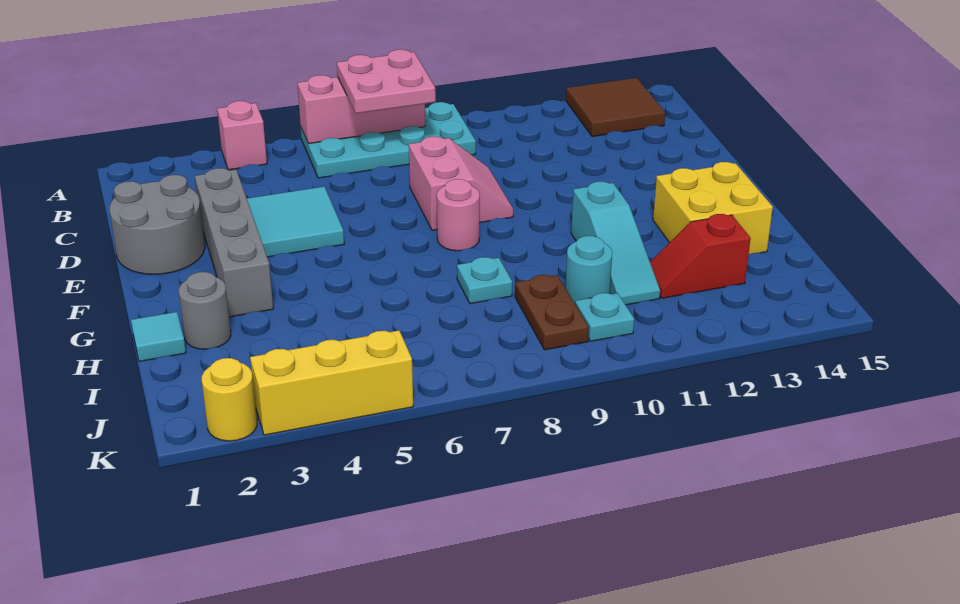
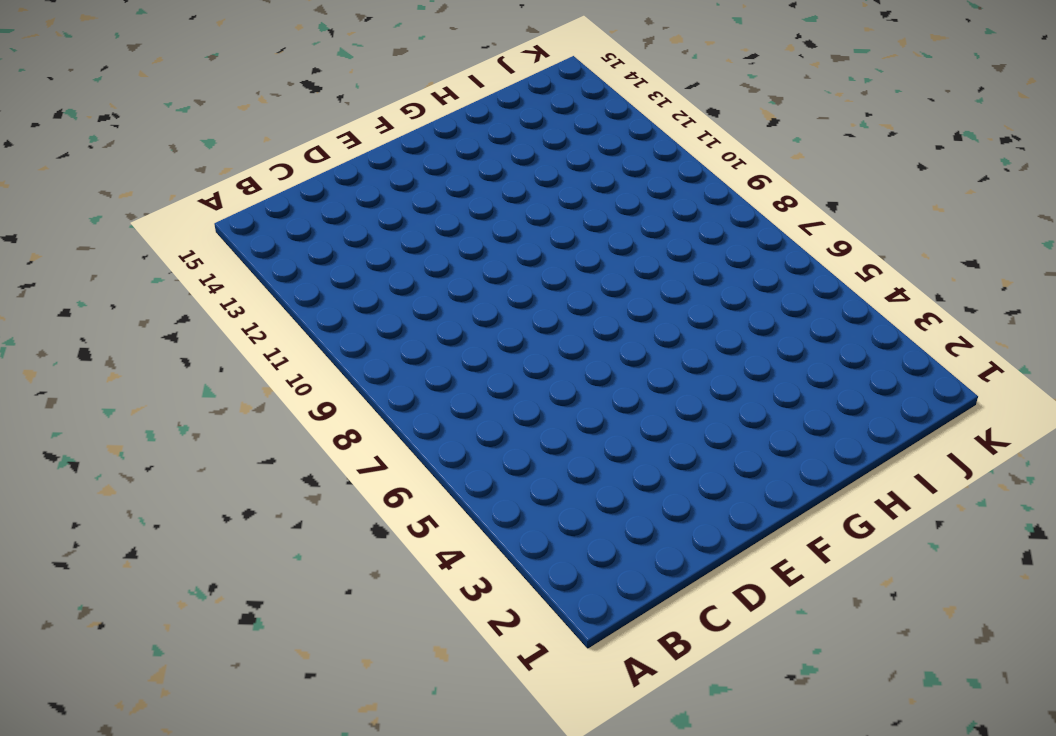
none -> pink brick A4 level 1
none -> cyan plate A6:B9 level 1
none -> brown tile A13:B14 level 1

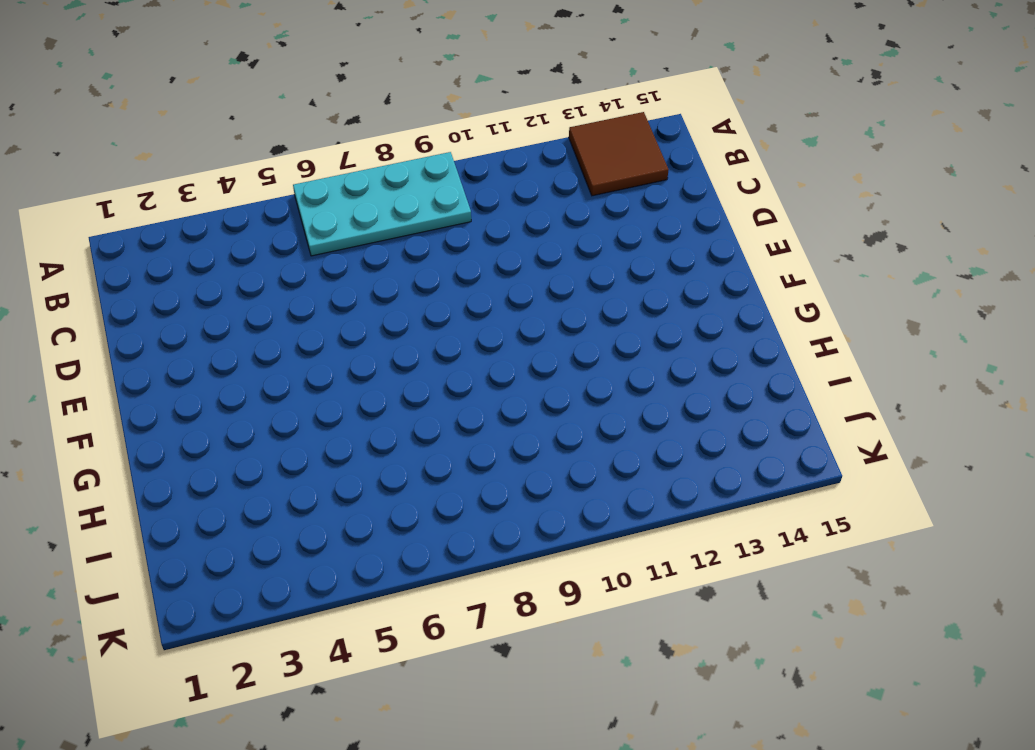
none -> pink brick A4 level 1
none -> grey round brick D1:E2 level 1
none -> grey brick D3:G3 level 1

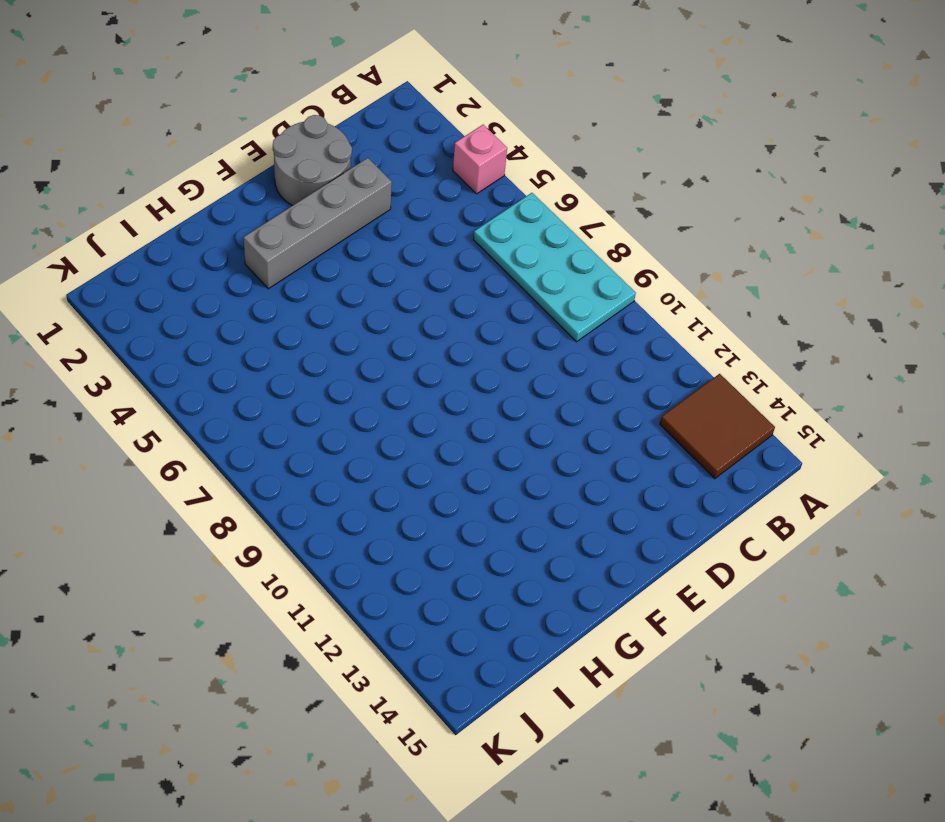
none -> cyan tile D4:E5 level 1
none -> pink slope D8:E9 level 1 top 8
none -> pink round brick F8 level 1

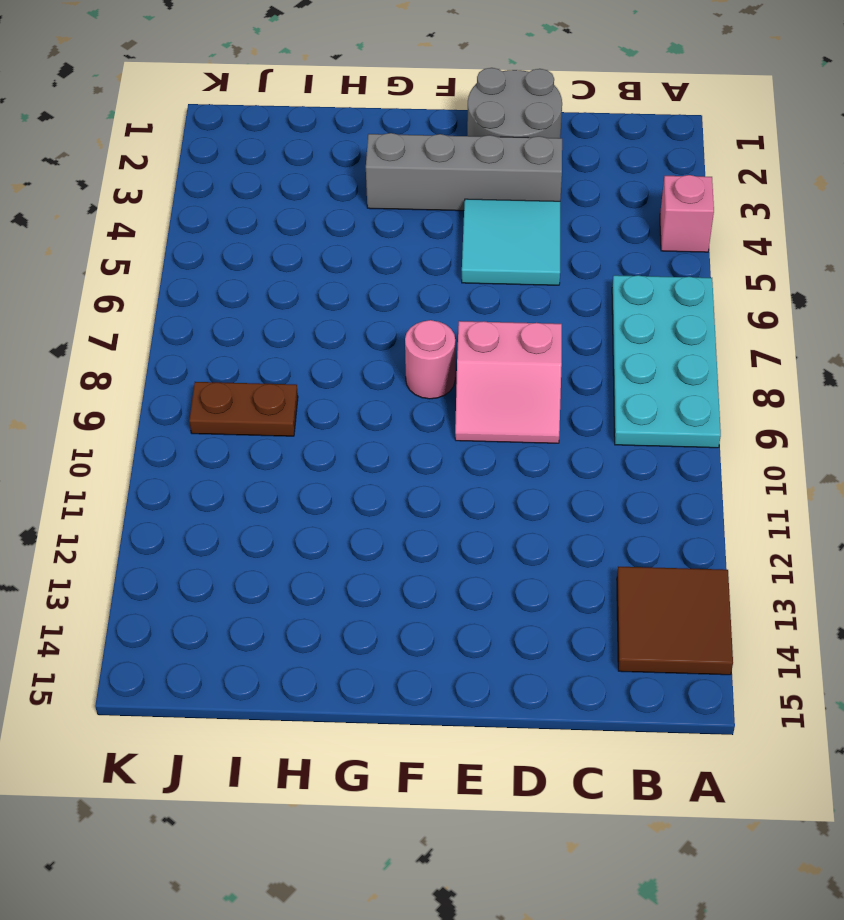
none -> cyan slope G11:I11 level 1 top G
none -> yellow brick G13:H14 level 1
none -> cyan tile H1 level 1

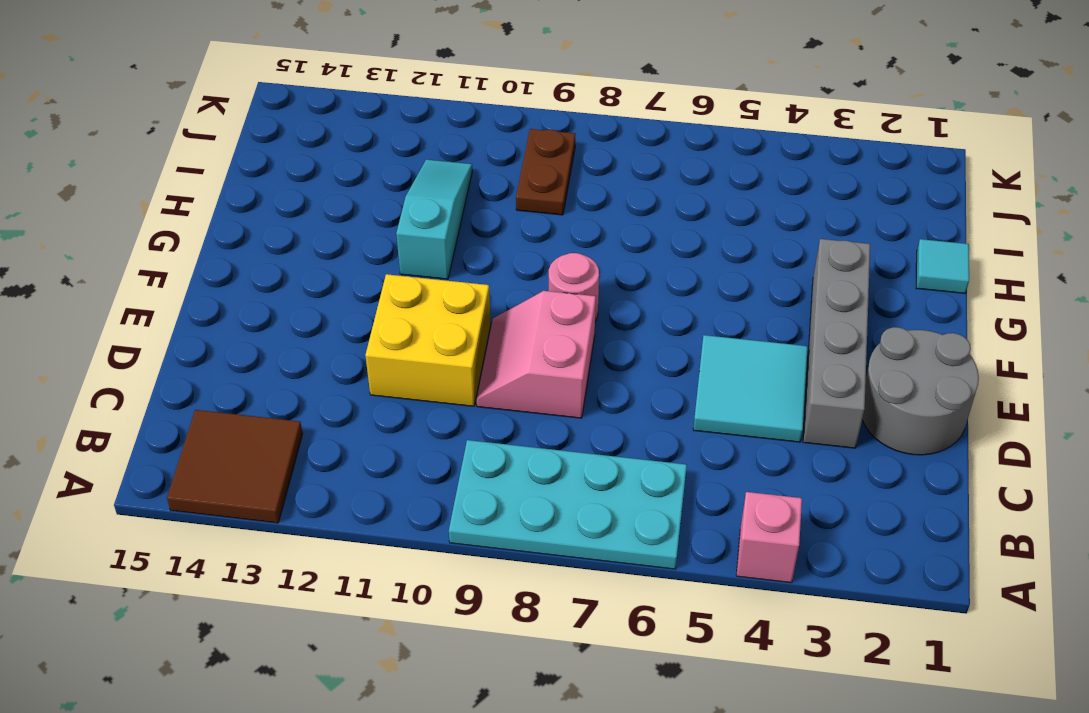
yellow brick D10:E11 level 1 -> yellow brick G13:H14 level 1
none -> grey round brick H2 level 1
none -> cyan plate H8 level 1
none -> cyan round brick I10 level 1

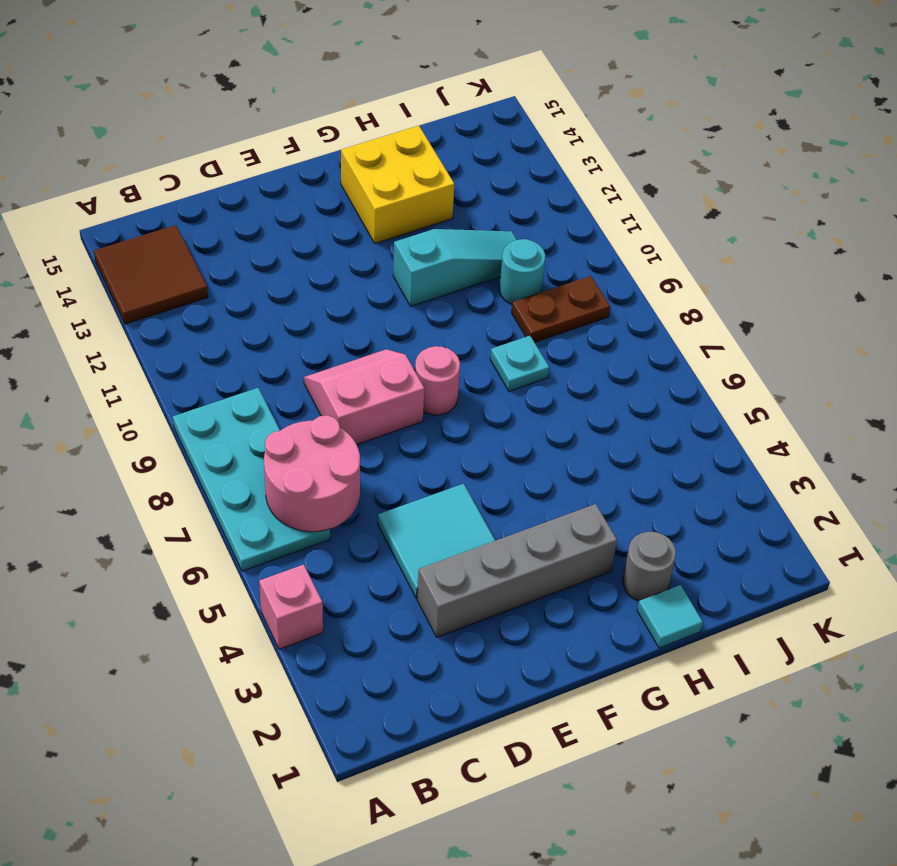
pink round brick B6:C7 level 2 -> none
none -> grey round brick D1:E2 level 1
none -> red slope I12:I13 level 1 top 13
none -> cyan plate J10 level 1

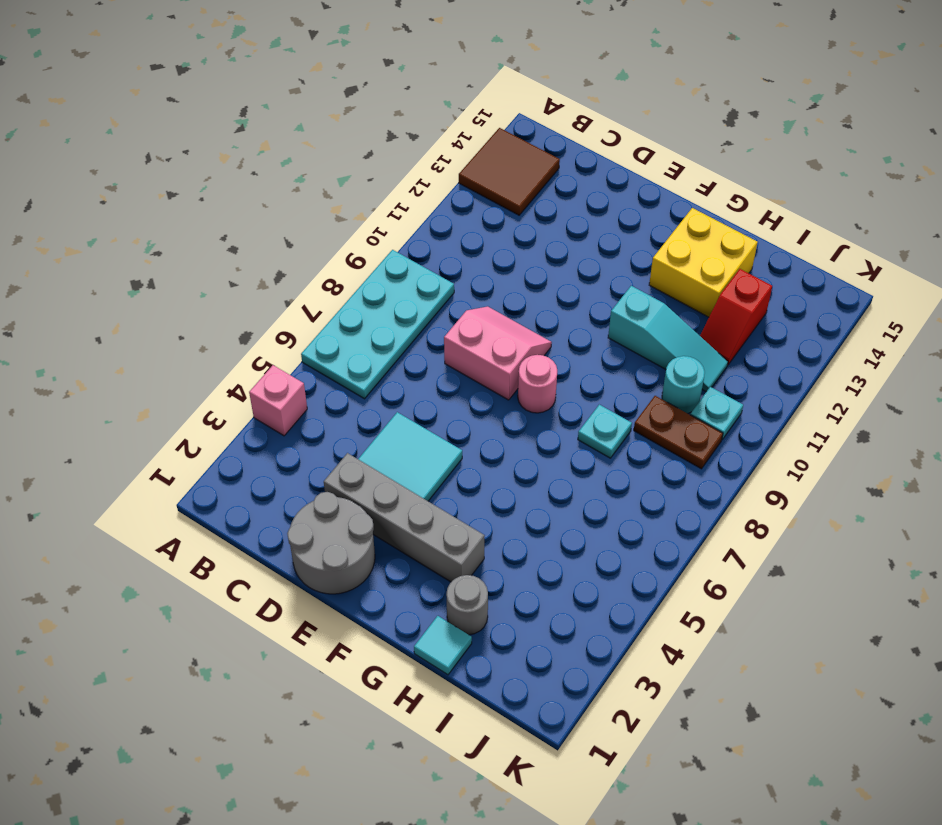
none -> yellow round brick K2 level 1
none -> yellow brick K3:K5 level 1
none -> pink brick A6:A8 level 2

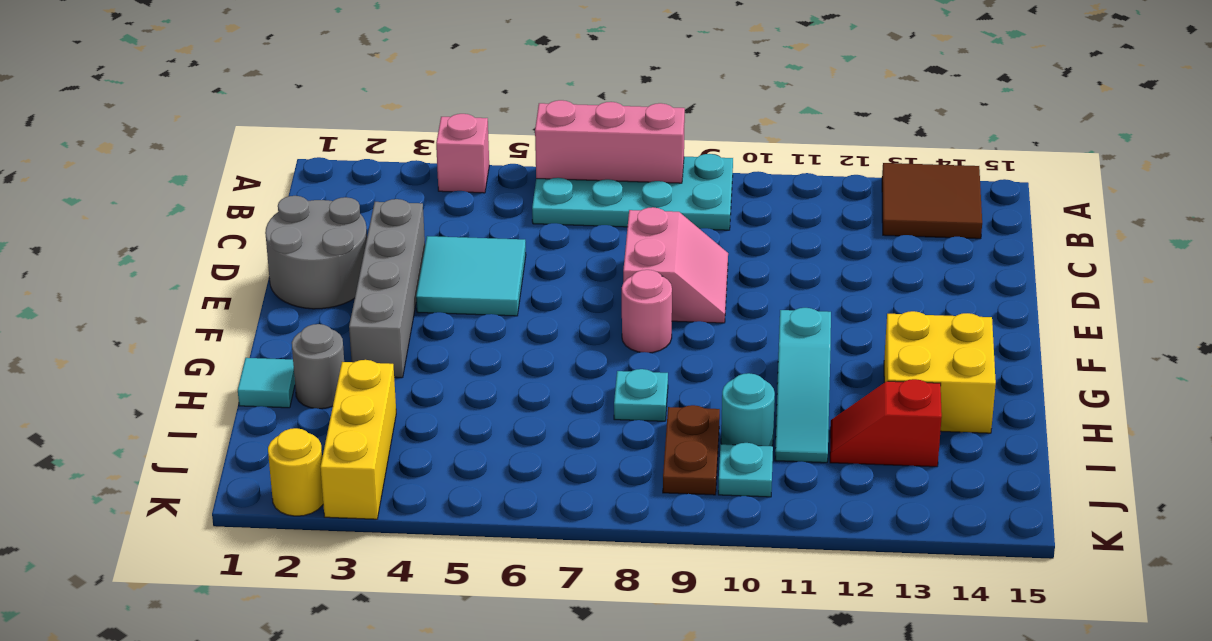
yellow brick I3:K3 level 1 -> yellow brick K3:K5 level 1
none -> pink plate A7:B8 level 3

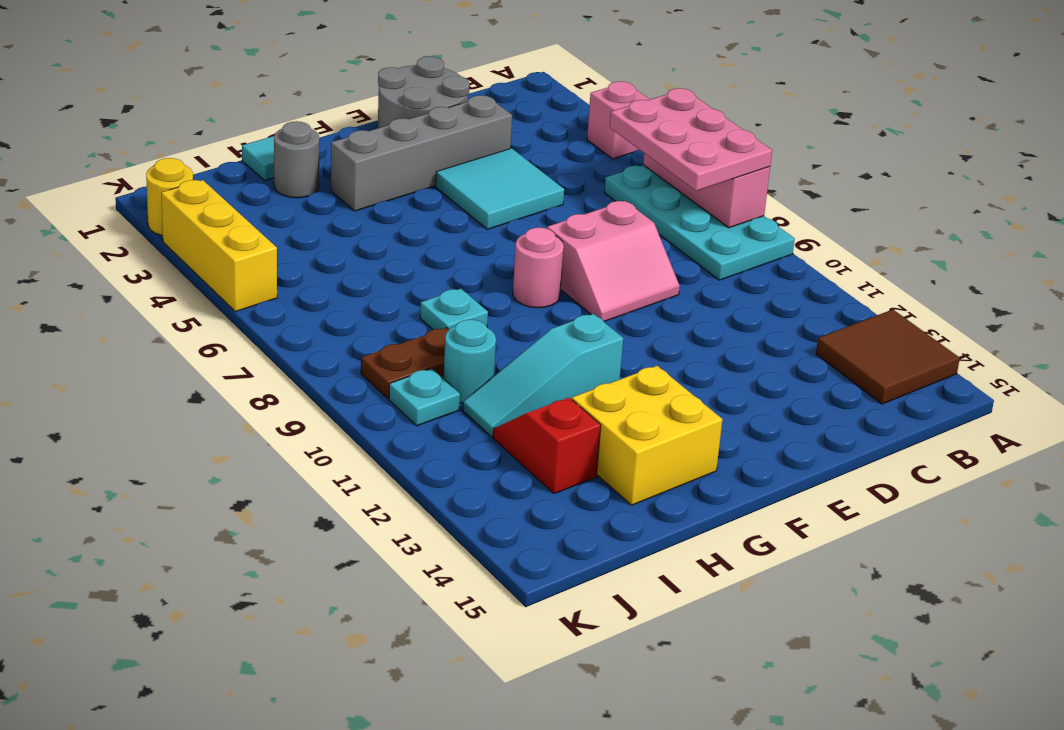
pink plate A6:B8 level 3 -> pink plate A7:B8 level 3

